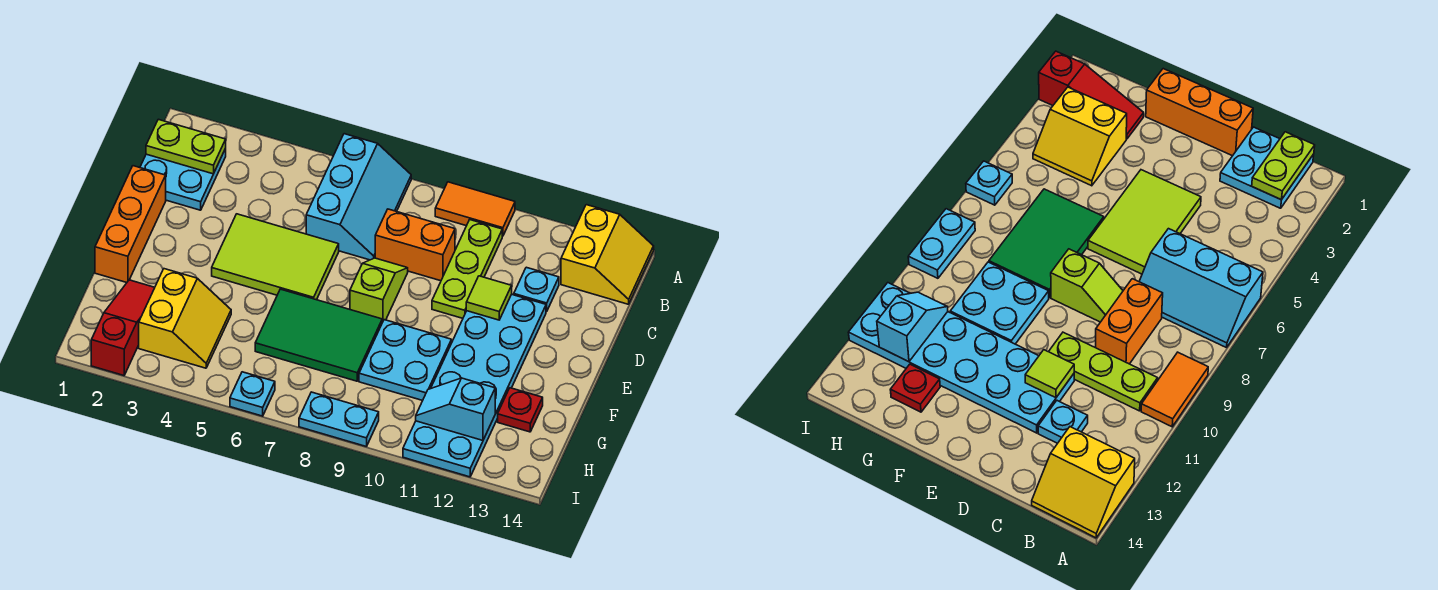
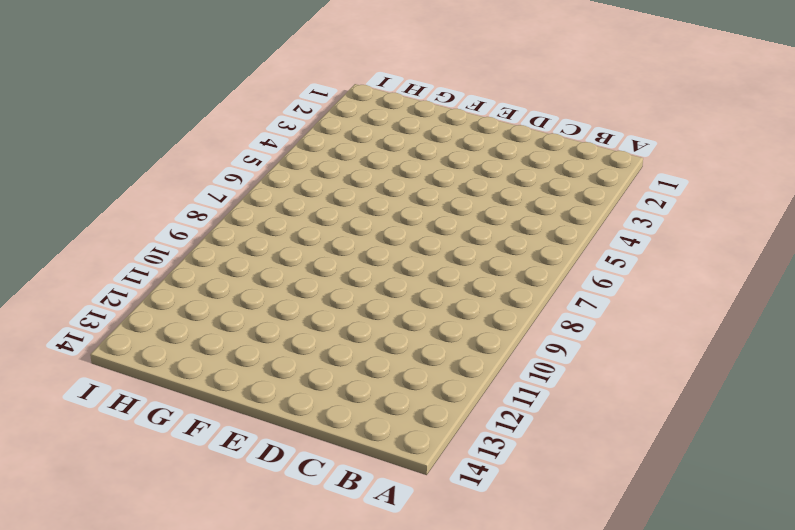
none -> cyan slope A6:C7 level 1 top 6
none -> orange tile A9:A10 level 1
none -> yellow slope A13:B14 level 1 top 13

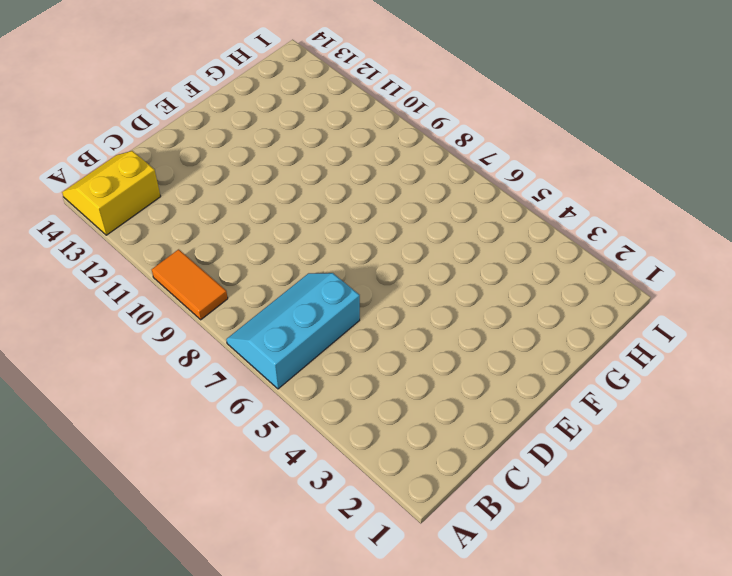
none -> cyan plate B1:C2 level 1
none -> lime plate B10:D10 level 1
none -> orange brick C8:C9 level 1

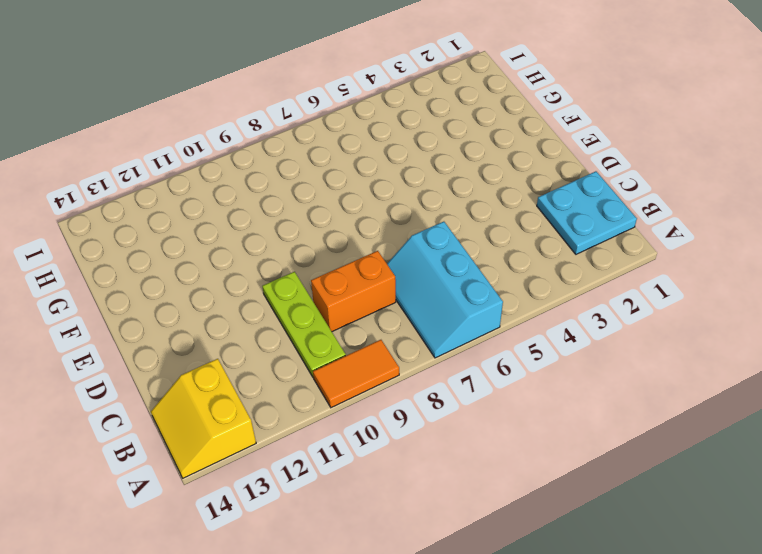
none -> cyan plate C12 level 1
none -> orange brick D1:F1 level 1
none -> lime tile D4:E6 level 1

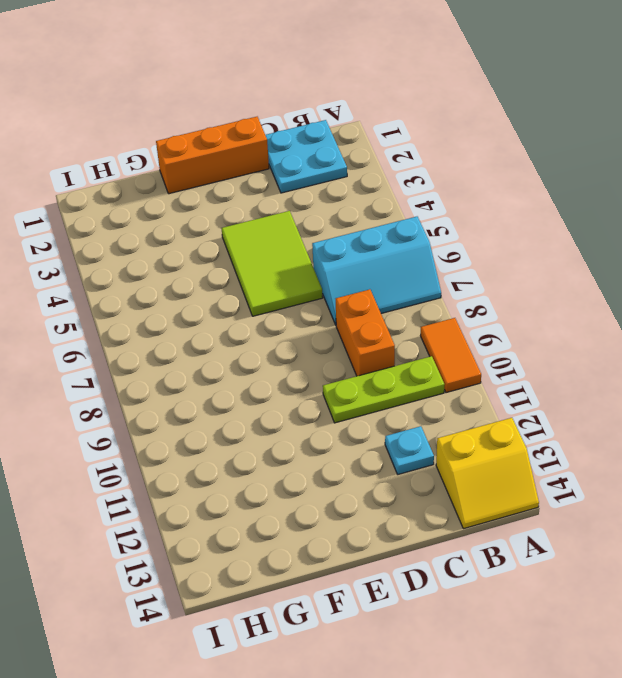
none -> lime slope D8:E8 level 1 top E
none -> cyan plate D11:I12 level 1
none -> green tile F6:G8 level 1

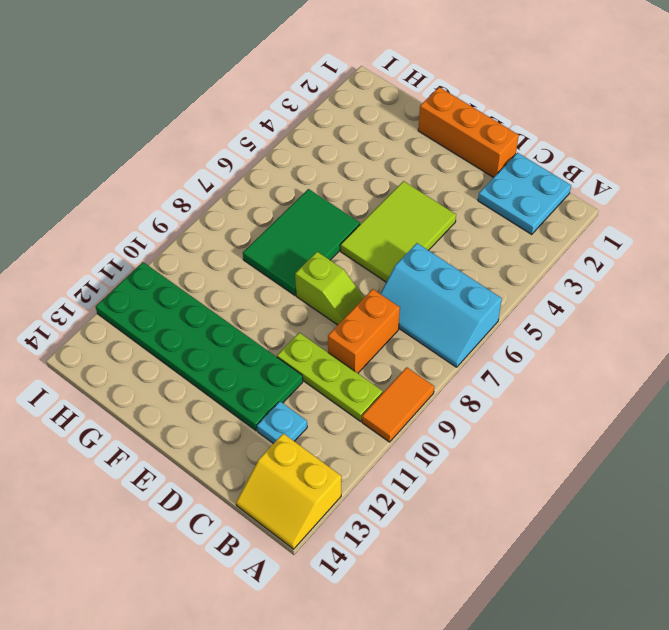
green plate D11:I12 level 1 -> cyan plate D11:I12 level 1
none -> cyan plate F9:G10 level 1
none -> red slope G2:I2 level 1 top I
none -> yellow slope G3:H4 level 1 top 3

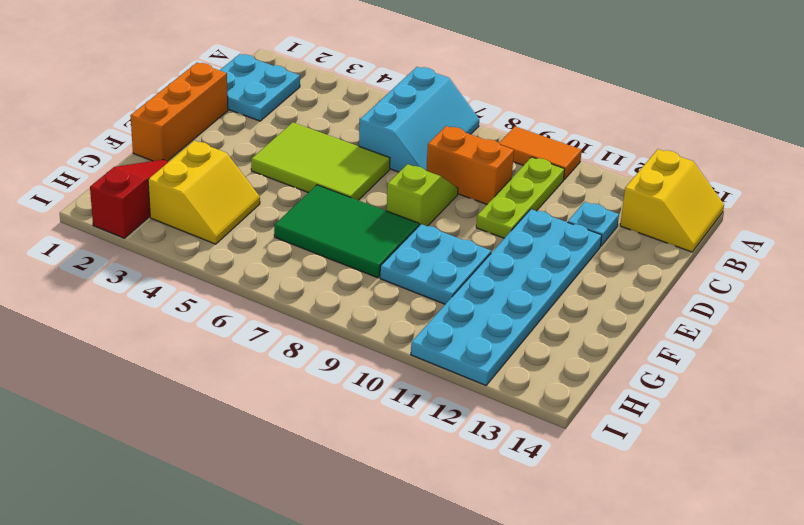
none -> red plate G13 level 1
none -> cyan plate I6 level 1
none -> cyan plate I8:I9 level 1

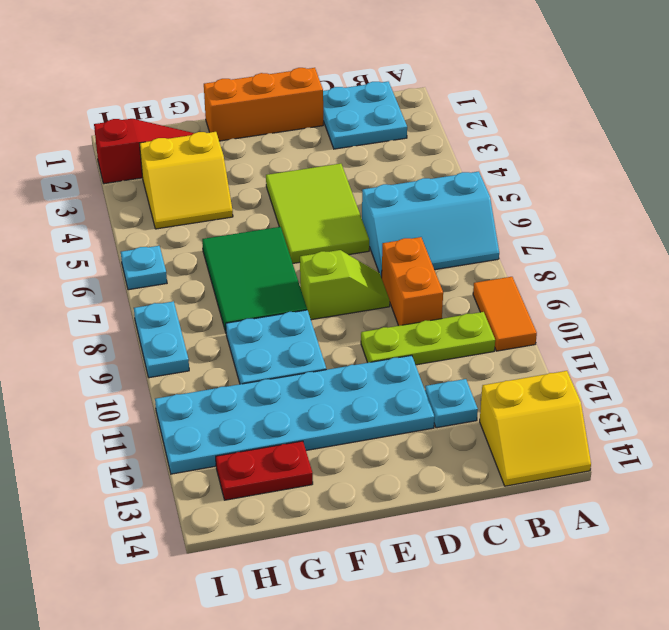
red plate G13:H13 level 1 -> red plate G13 level 1
none -> lime plate B1:B2 level 2
none -> lime tile D11 level 2
none -> cyan slope H11:H12 level 2 top 12

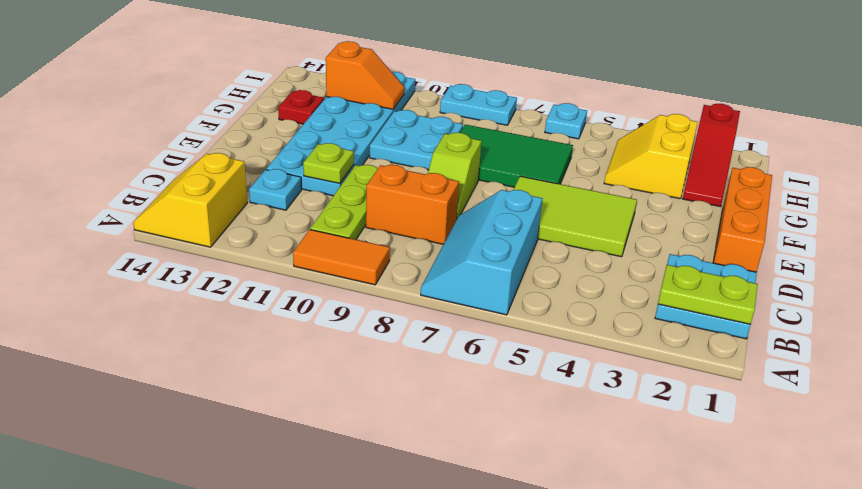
lime plate D11 level 2 -> lime tile D11 level 2
orange slope H11:H12 level 2 top 12 -> cyan slope H11:H12 level 2 top 12

